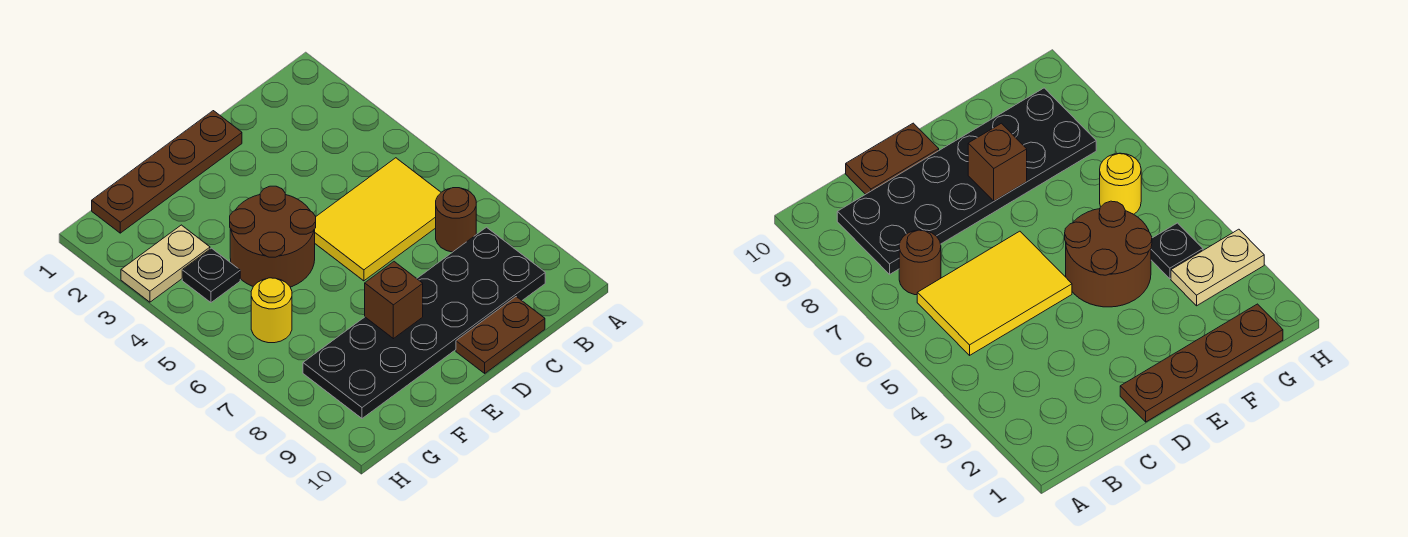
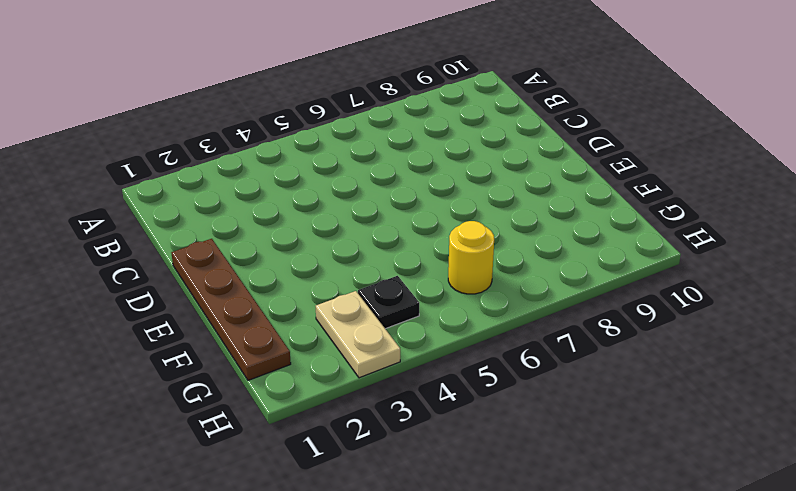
none -> yellow tile B5:D6 level 1
none -> brown round brick B7 level 1

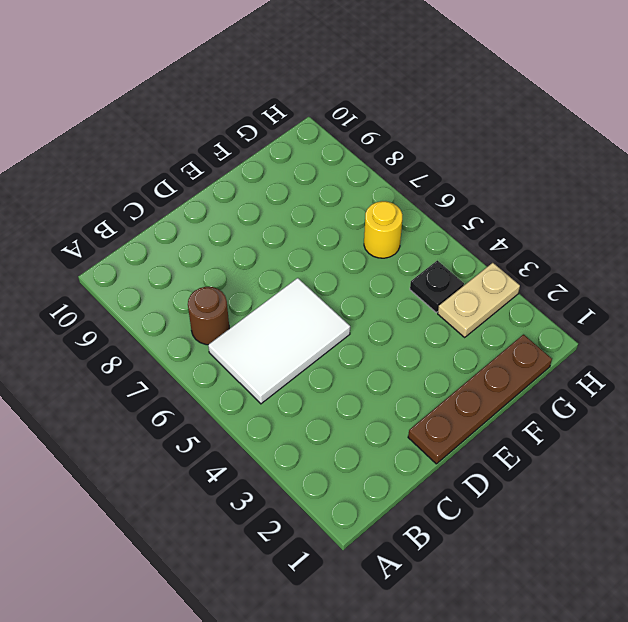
white tile B5:D6 level 1 -> yellow tile B5:D6 level 1
none -> black plate B8:G9 level 1
none -> brown plate C10:D10 level 1

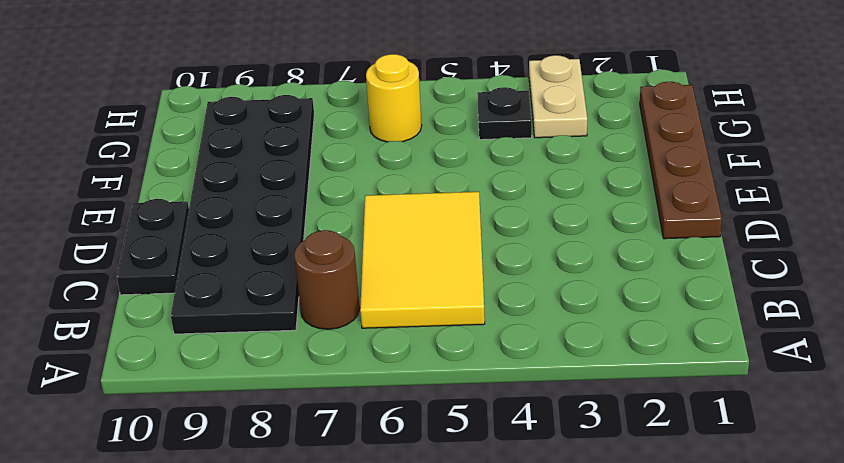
black plate C10:D10 level 1 -> brown plate C10:D10 level 1
none -> brown round brick E4:F5 level 1
none -> brown brick E8 level 2

